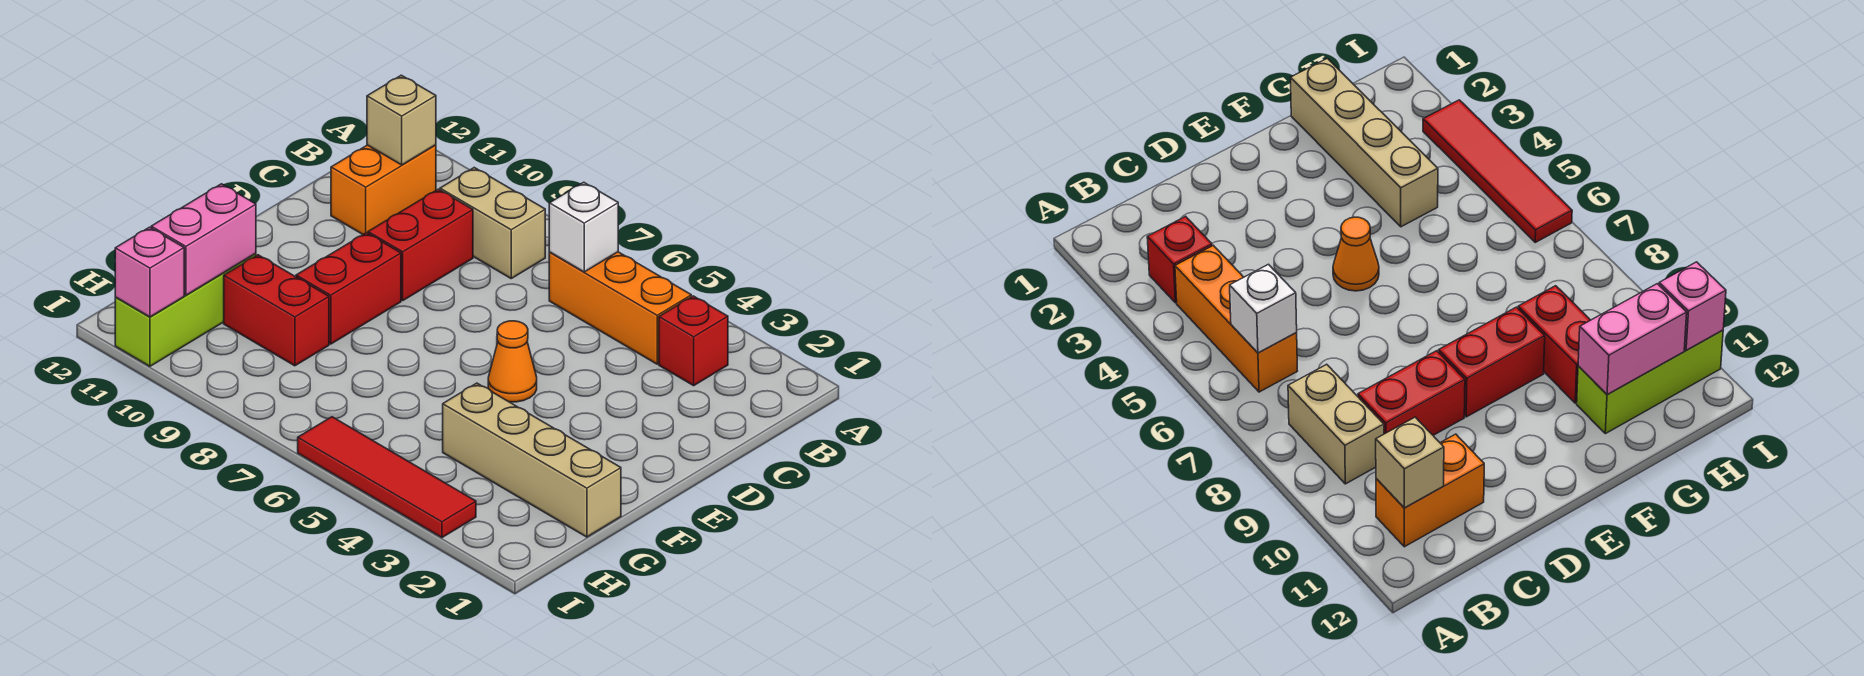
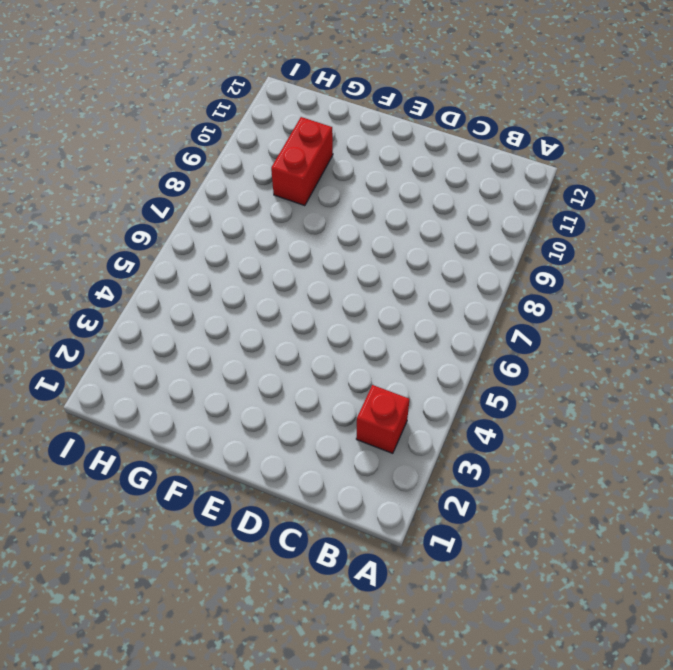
none -> orange brick B4:B6 level 1
none -> tan brick B8:B9 level 1
none -> orange brick B11:C11 level 1

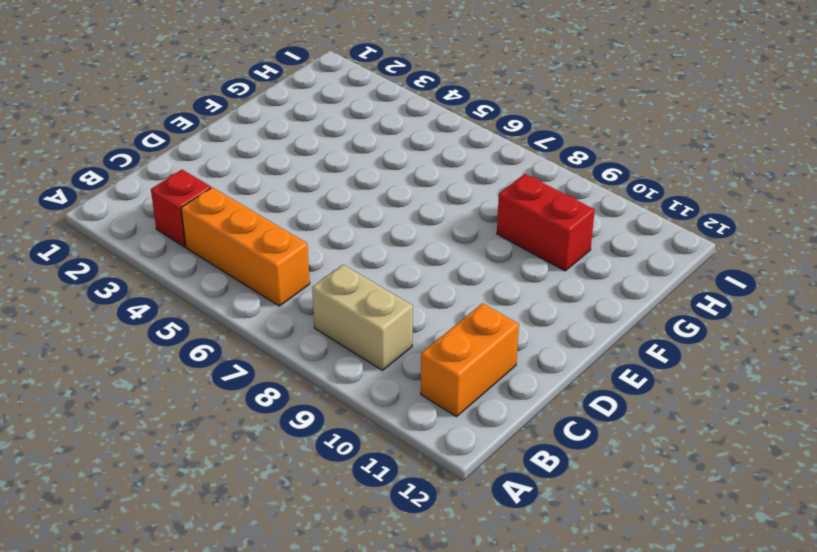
none -> red brick C9:D9 level 1
none -> orange cone E5 level 1
none -> red brick E9:F9 level 1

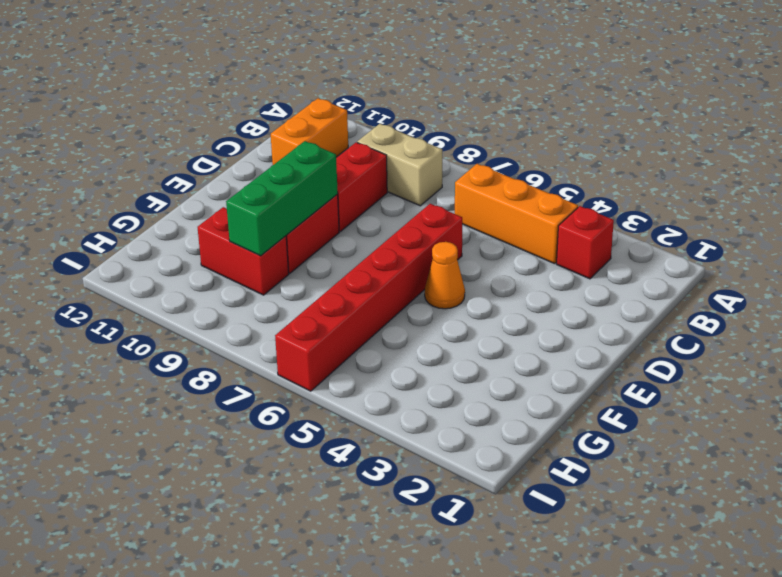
red brick D6:I6 level 1 -> red tile I3:I6 level 1
green brick E9:G9 level 2 -> none
none -> tan brick G1:G4 level 1
none -> lime brick G11:I11 level 1
none -> white brick B6 level 2

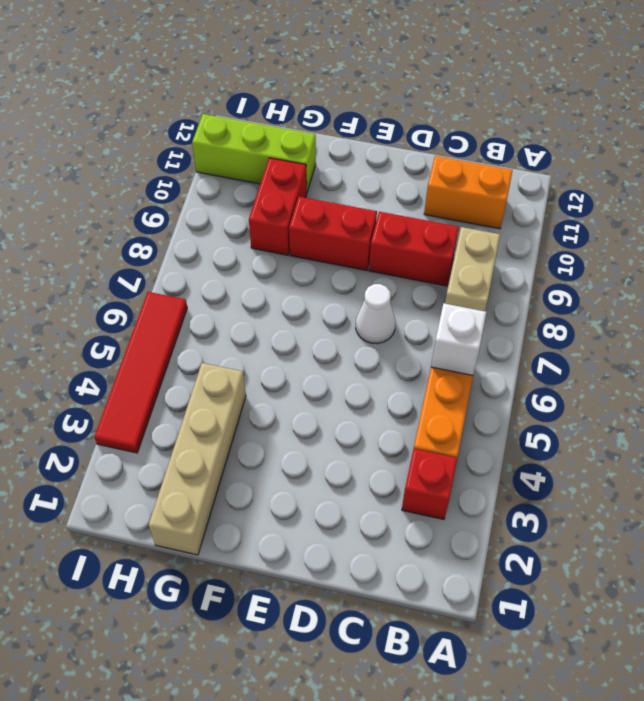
white cone D7 level 1 -> none
none -> orange cone E5 level 1
none -> tan brick B11 level 2
none -> pink brick G11:H11 level 2

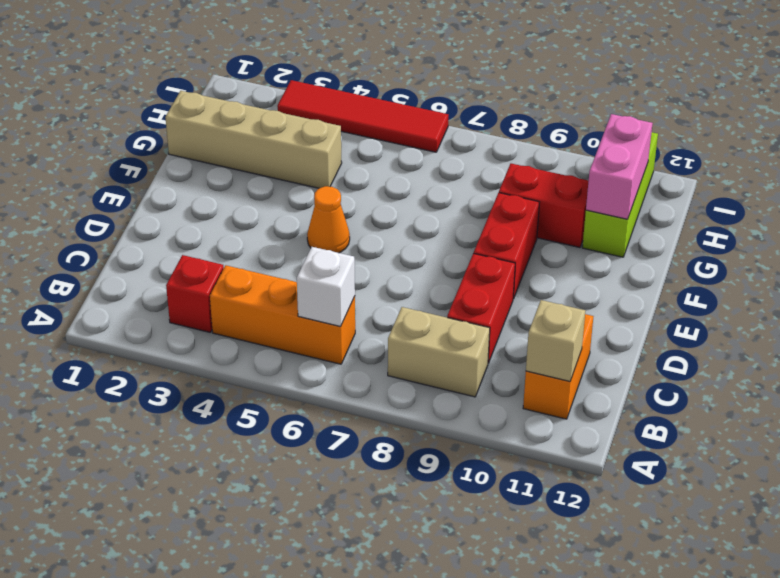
none -> pink brick I11 level 2

